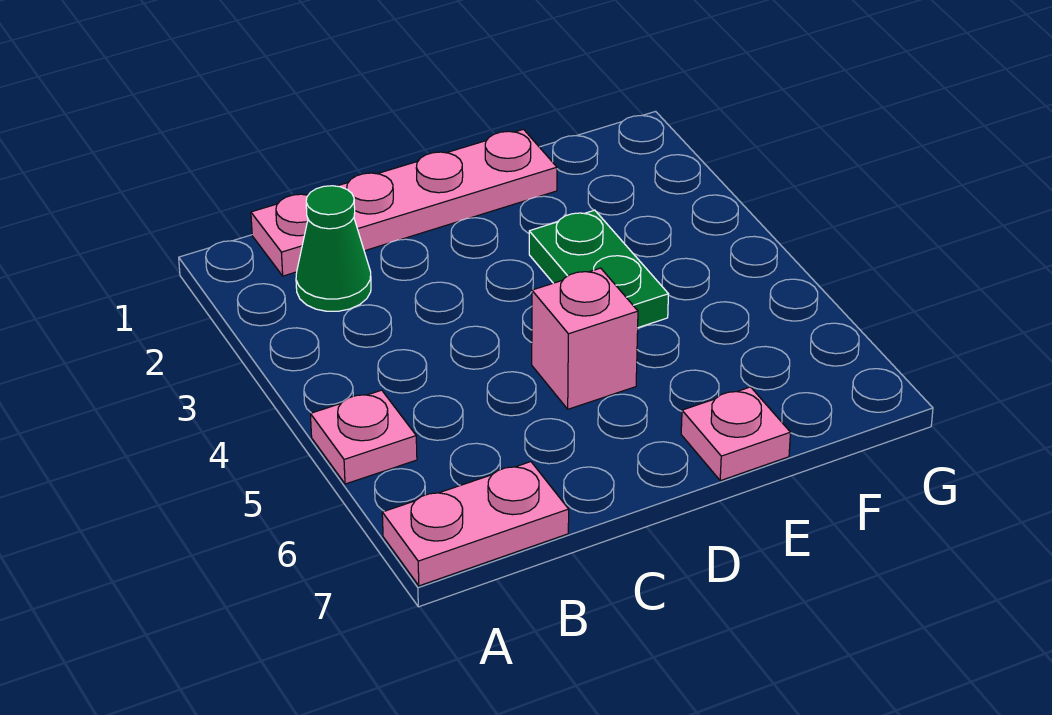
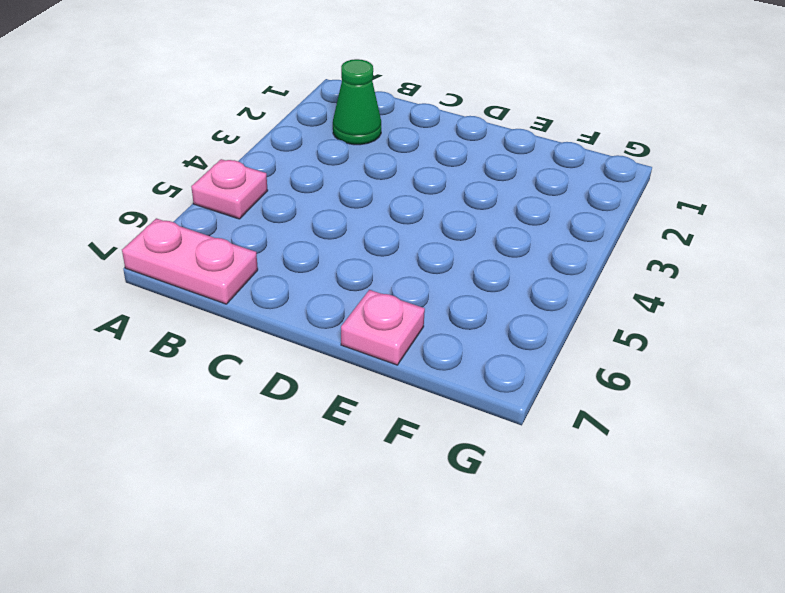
none -> pink plate B1:E1 level 1
none -> pink brick D5 level 1

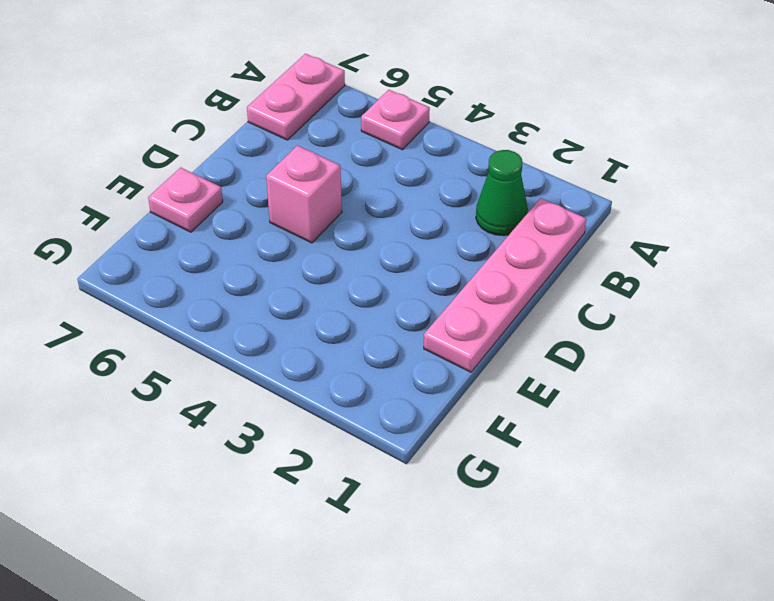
none -> green plate E3:E4 level 1

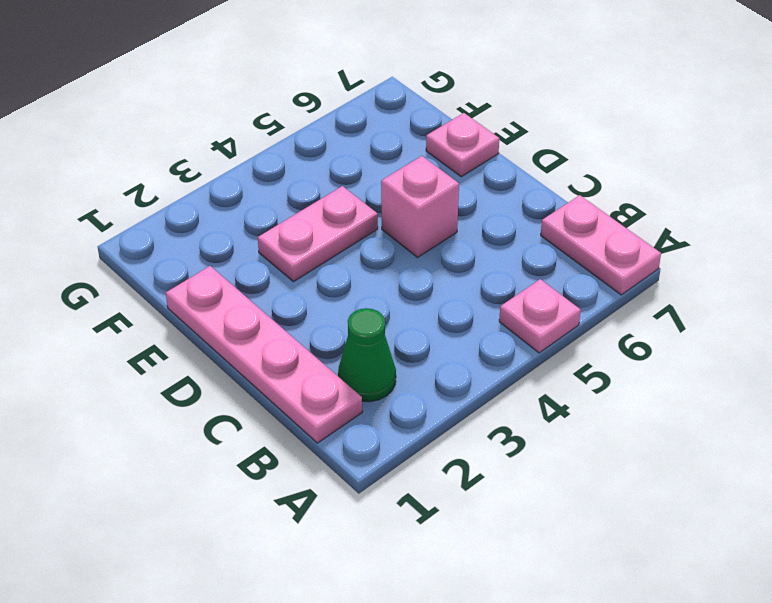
pink plate E3:E4 level 1 -> green plate E3:E4 level 1

